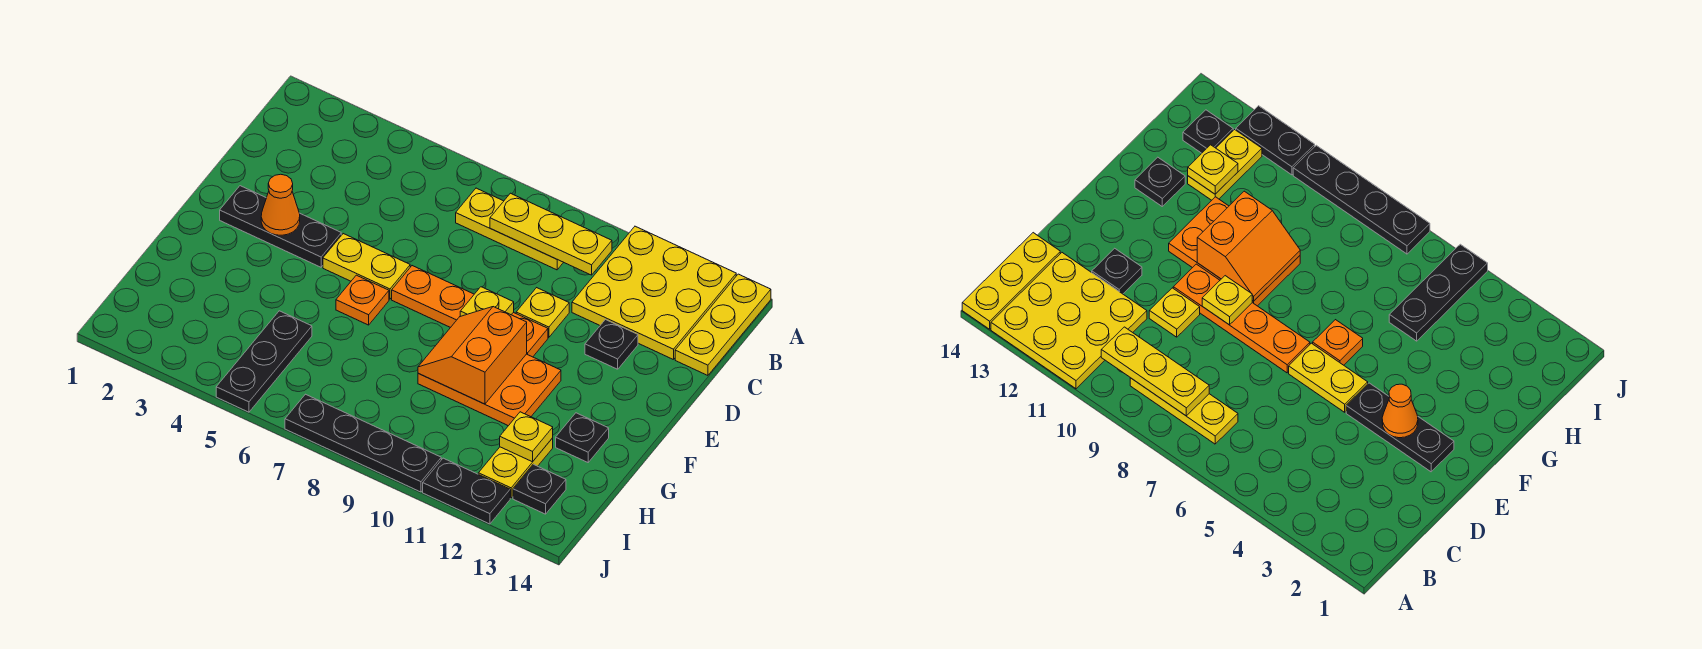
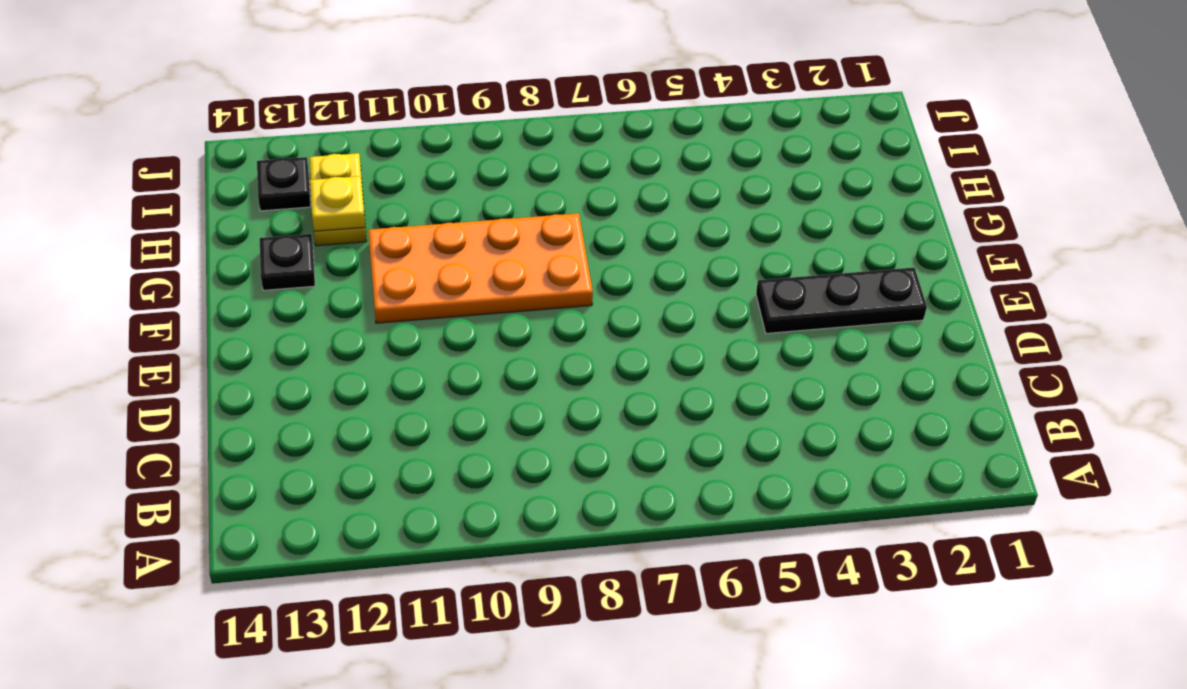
orange plate F8:G11 level 1 -> orange plate F9:G11 level 1
none -> yellow plate A11:C13 level 1
none -> yellow plate A14:C14 level 1
none -> yellow plate B7:B9 level 1

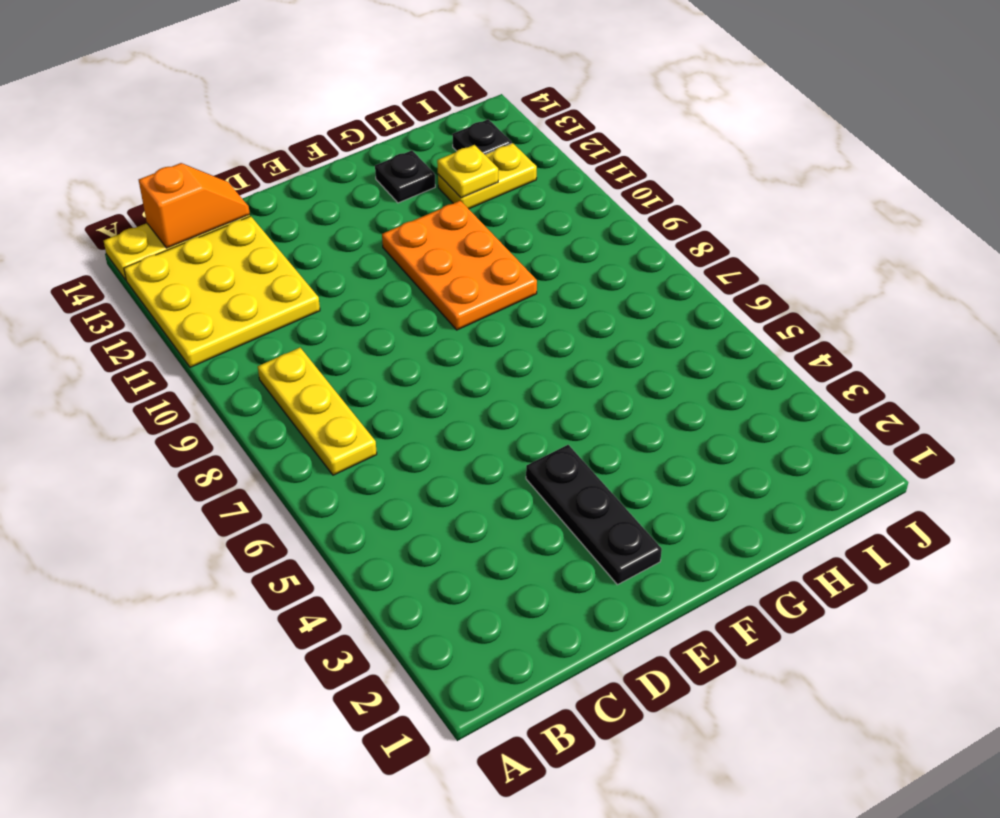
orange slope B14:C14 level 2 top B -> none
none -> yellow plate D10 level 1
none -> black plate D12 level 1
none -> yellow plate E5:E6 level 1

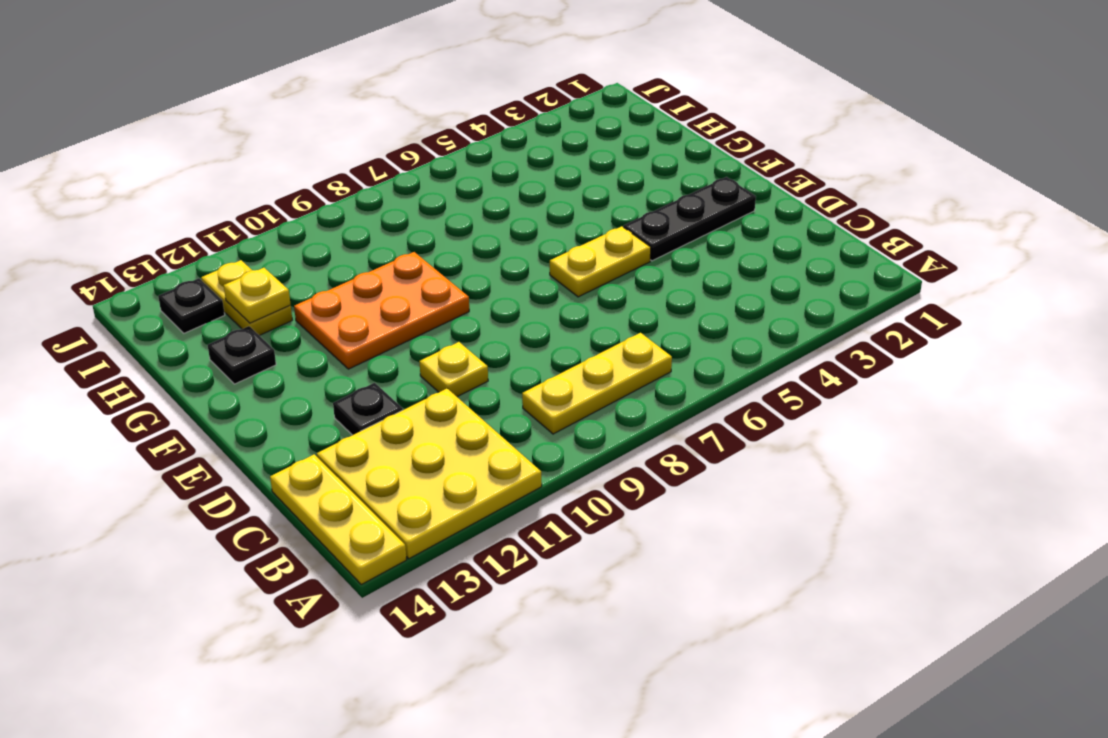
none -> orange plate E7:E10 level 1
none -> orange plate F6 level 1
none -> black plate H5:J5 level 1

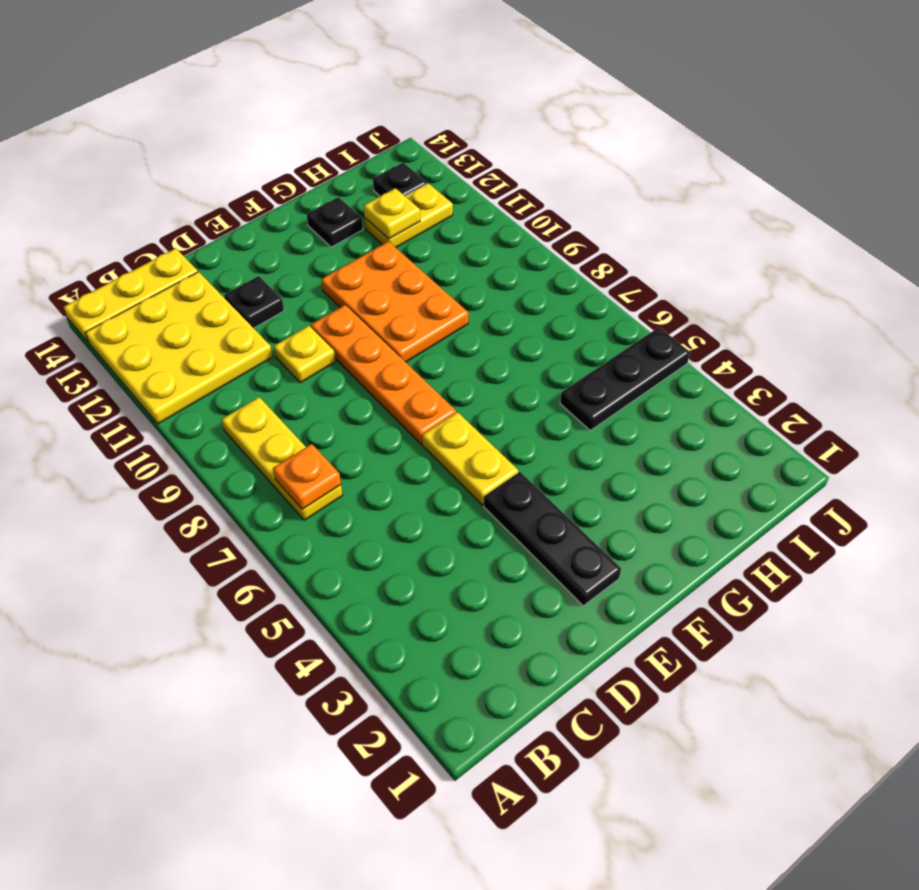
orange plate B7 level 2 -> orange plate F6 level 1
none -> black plate J7:J10 level 1
none -> black plate J11:J12 level 1
none -> yellow plate B8:B10 level 2

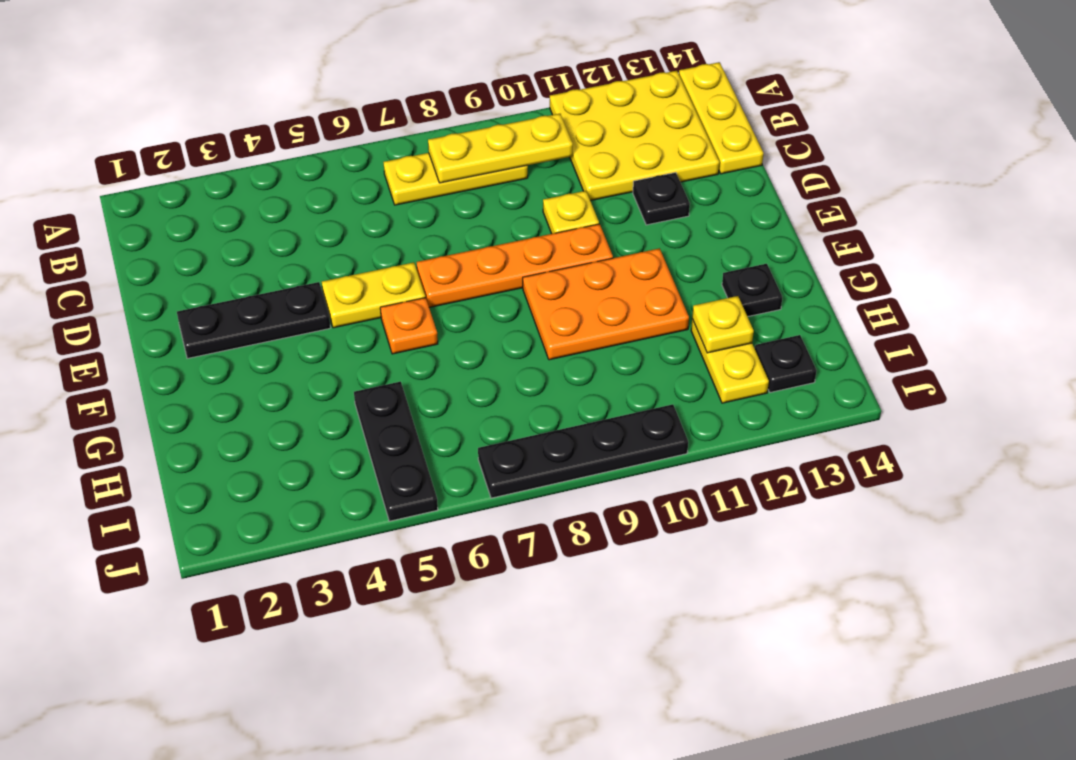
none -> black plate J11:J12 level 1
none -> orange cone E3 level 2
none -> yellow plate E9 level 2

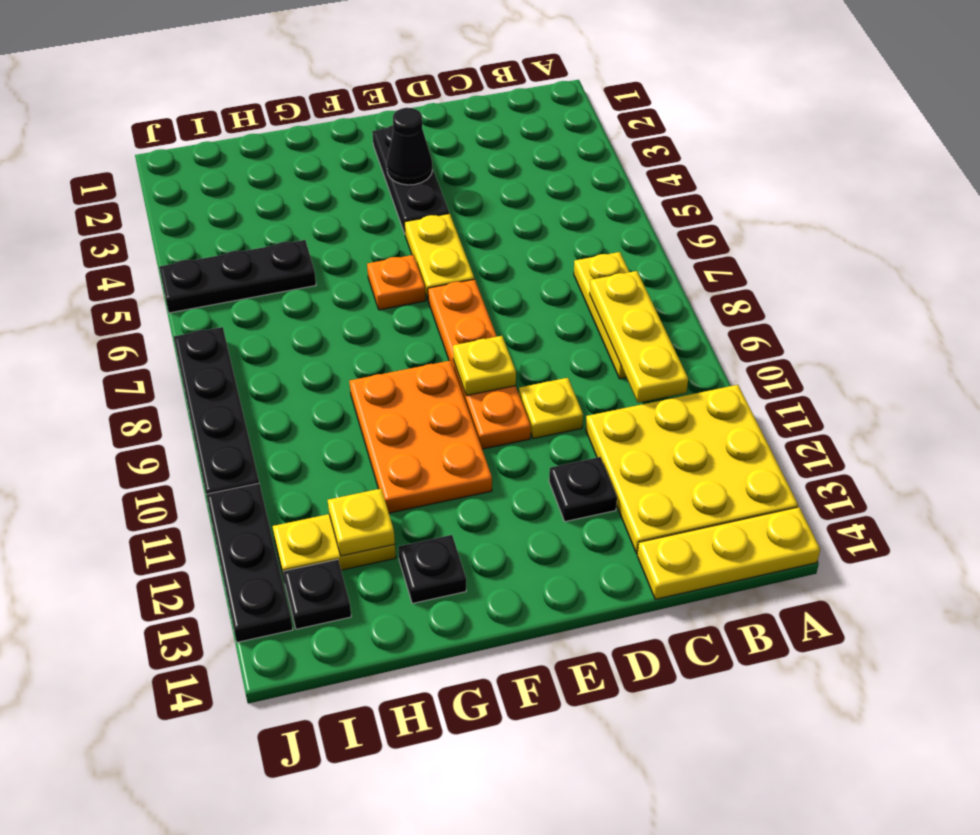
black cone E3 level 2 -> orange cone E3 level 2
black plate J11:J13 level 1 -> black plate J11:J12 level 1
none -> orange slope F9:G10 level 2 top 10

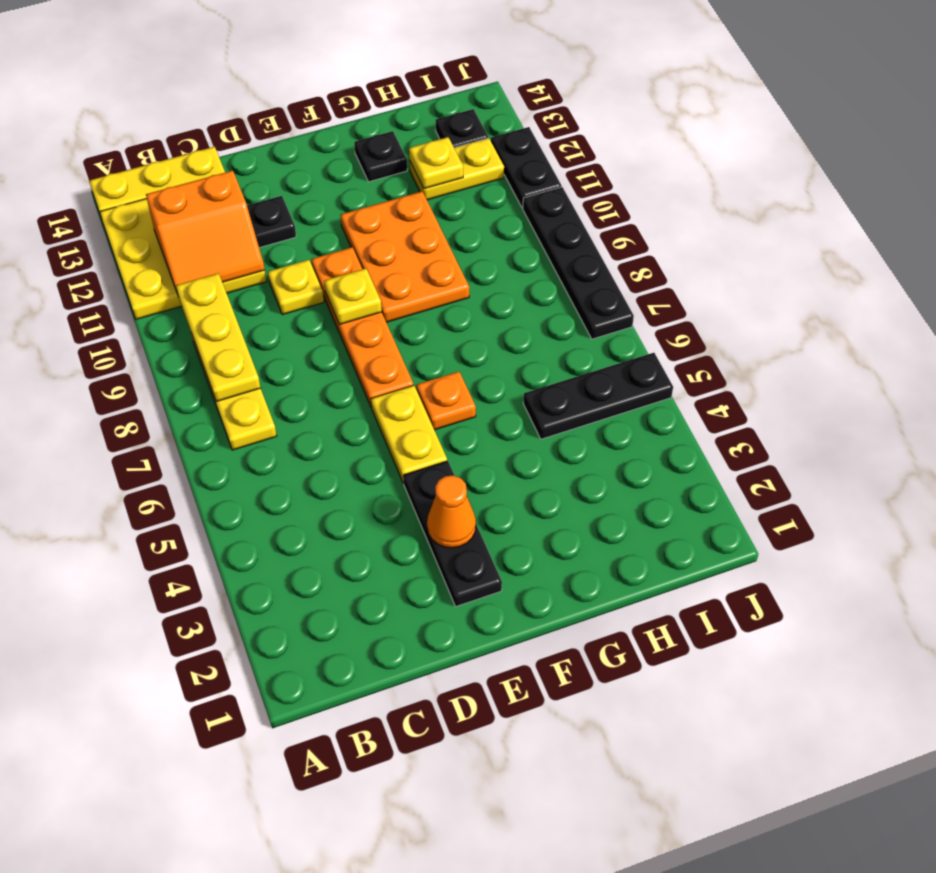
orange slope B11:C12 level 2 top 12 -> orange slope F9:G10 level 2 top 10

